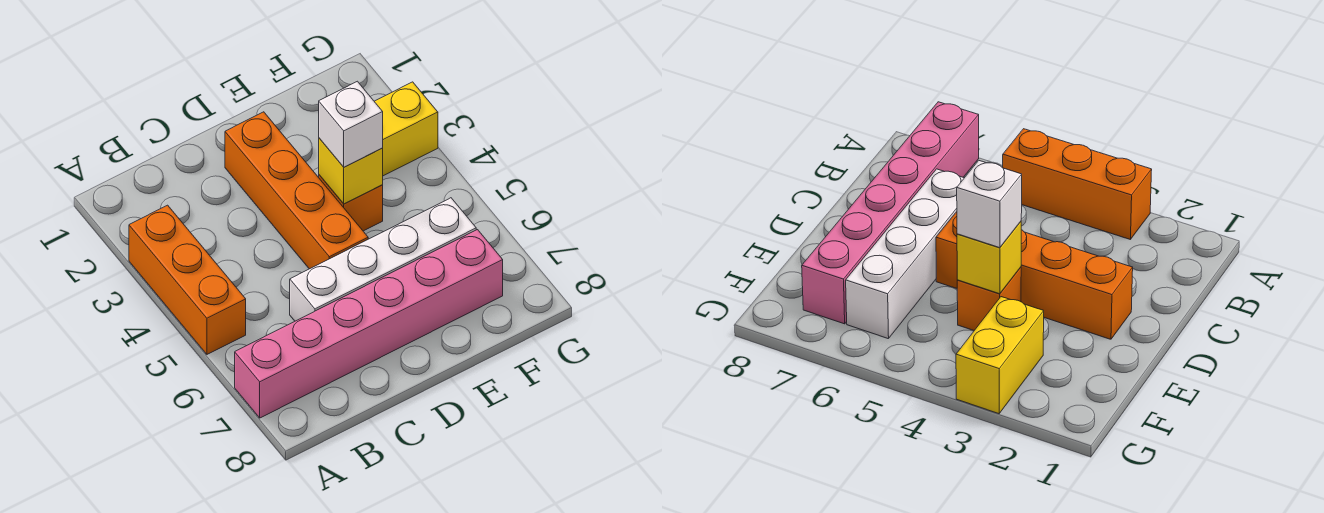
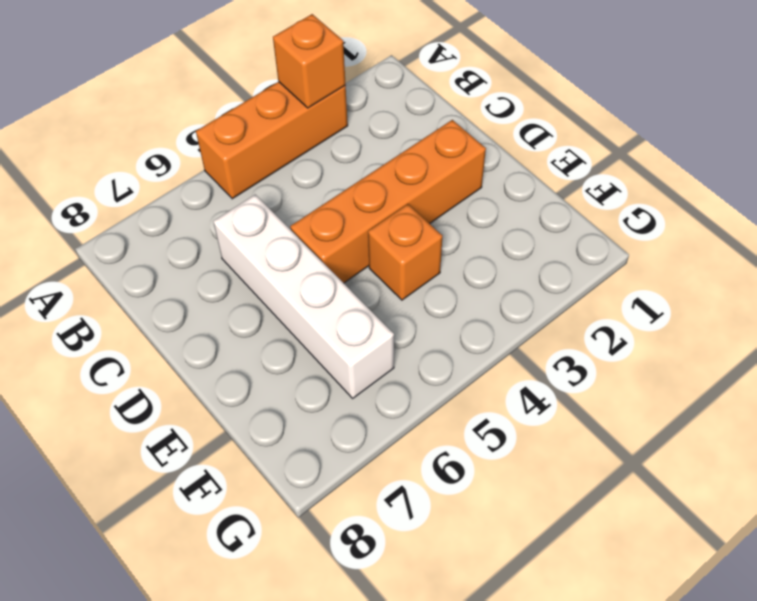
orange brick A3 level 2 -> none
none -> pink brick A7:F7 level 1
none -> yellow brick F3:G3 level 1

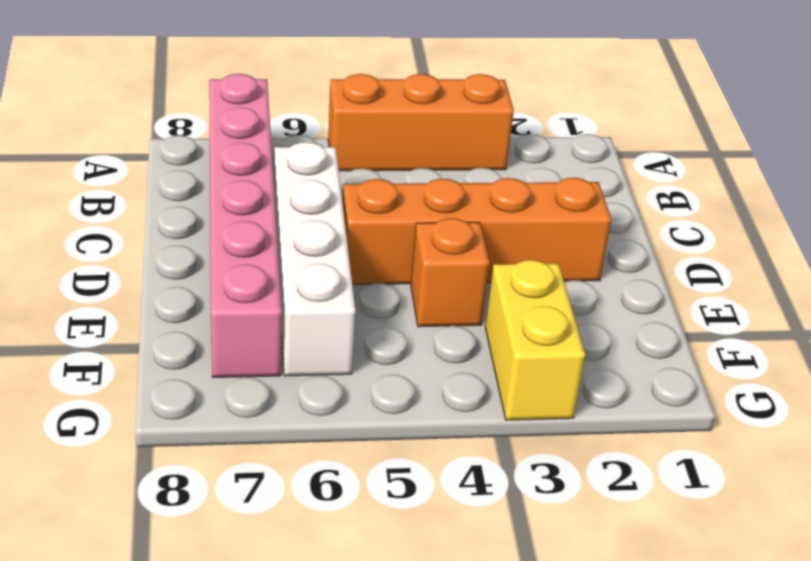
none -> yellow brick E4 level 2
none -> white brick E4 level 3

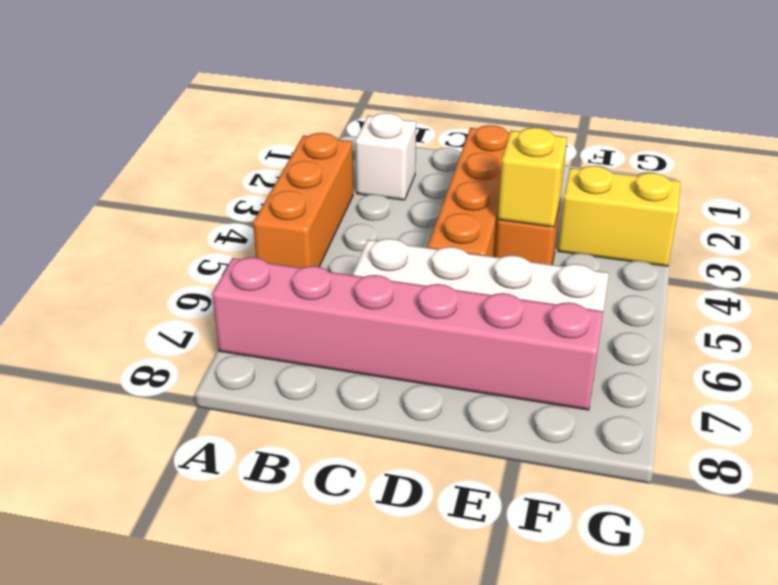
white brick B2 level 1 -> white brick E4 level 3

